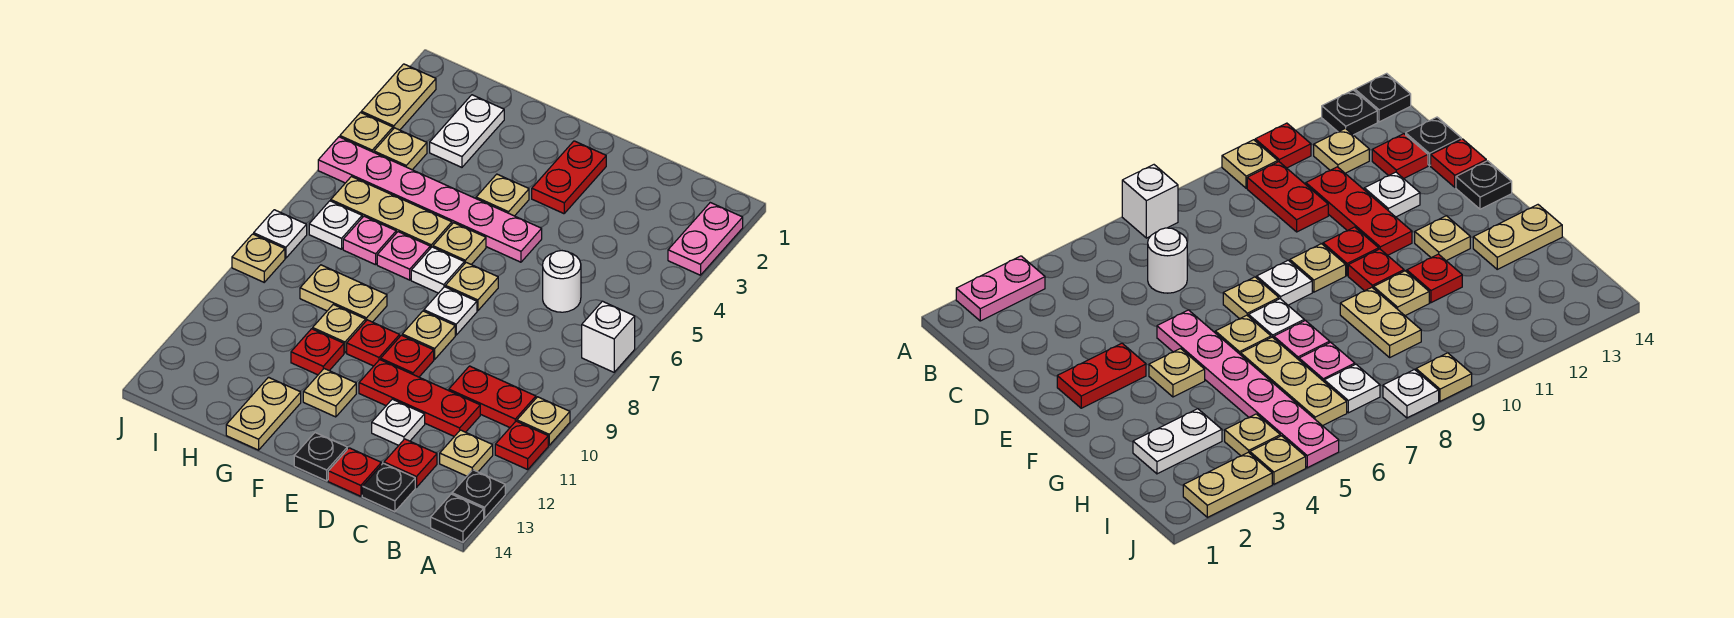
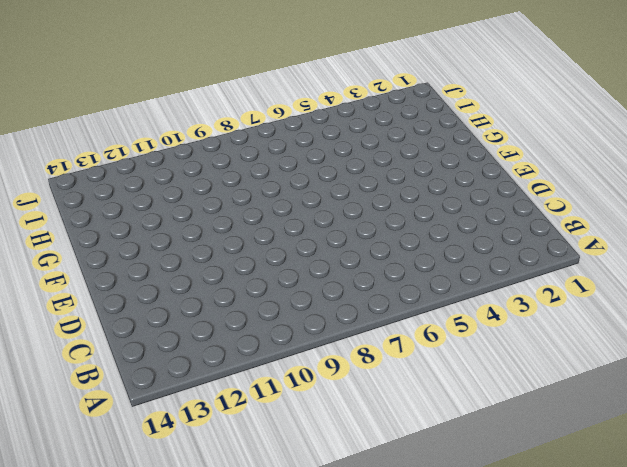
none -> pink plate A2:A3 level 1
none -> white brick A7 level 1
none -> tan plate A10 level 1
none -> red plate A11 level 1

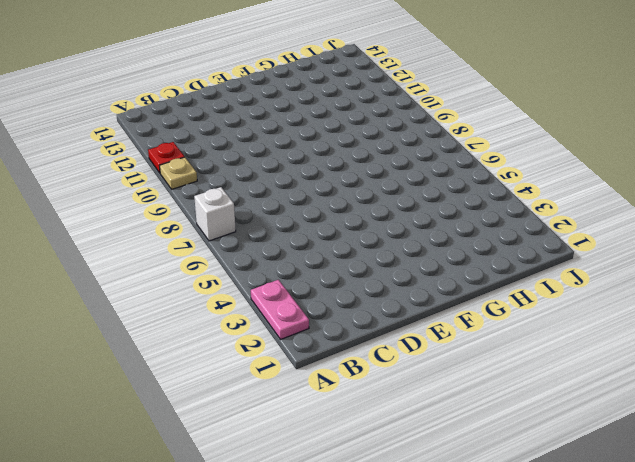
none -> black plate A13 level 1
none -> black plate A14 level 1
none -> red plate B10:C10 level 1
none -> tan plate B12 level 1

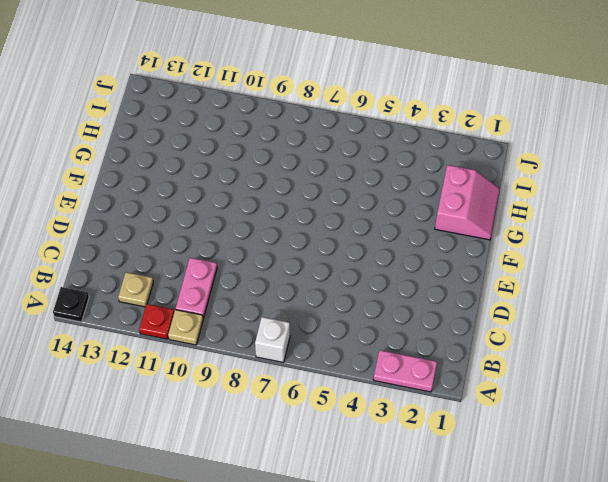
pink plate B10:C10 level 1 -> red plate B10:C10 level 1
pink slope G1:H2 level 1 top 2 -> white plate H2:H3 level 1
none -> black plate A13 level 1
none -> white round brick C6 level 1
none -> red plate C11:E11 level 1
none -> red plate C13 level 1

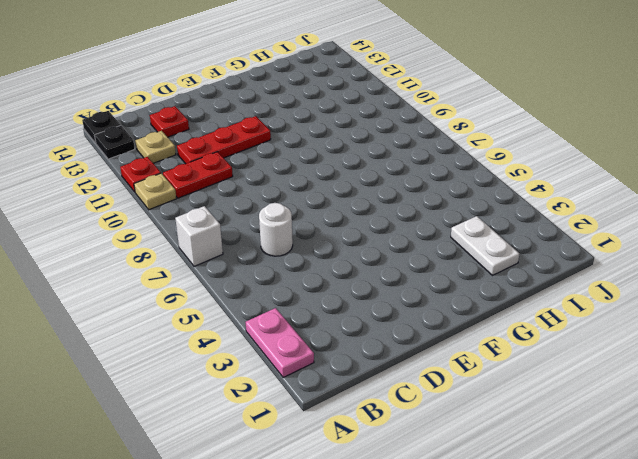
none -> black plate C14 level 1
none -> white plate D12 level 1
none -> red plate D14 level 1
none -> red plate E2:E3 level 1

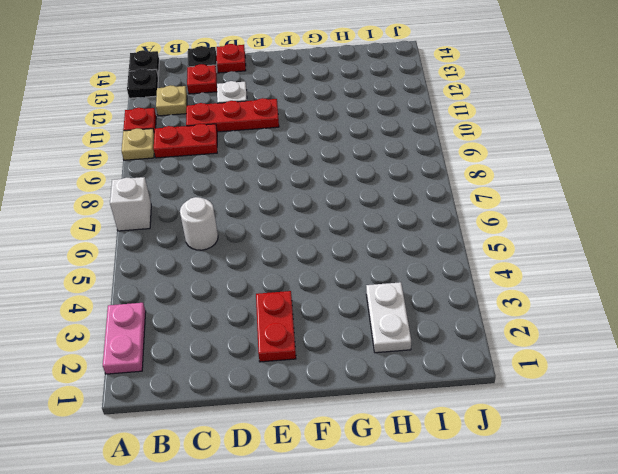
none -> pink plate E5:J5 level 1
none -> tan plate E7 level 1
none -> white plate E8 level 1
none -> tan plate E9 level 1

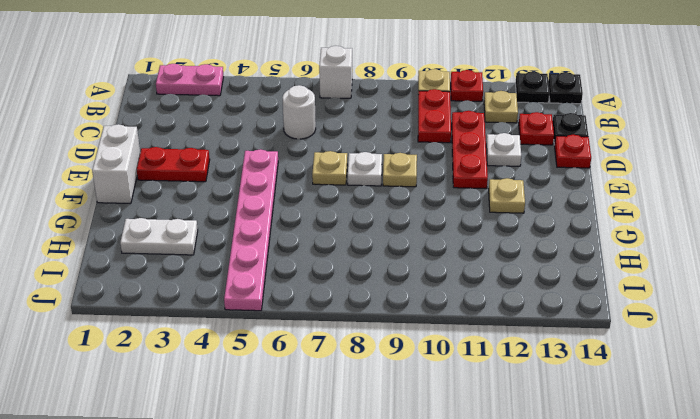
white brick E1:F1 level 1 -> none
none -> red plate E10 level 1
none -> black plate E14 level 1
none -> tan plate F4 level 1
none -> tan plate F6 level 1

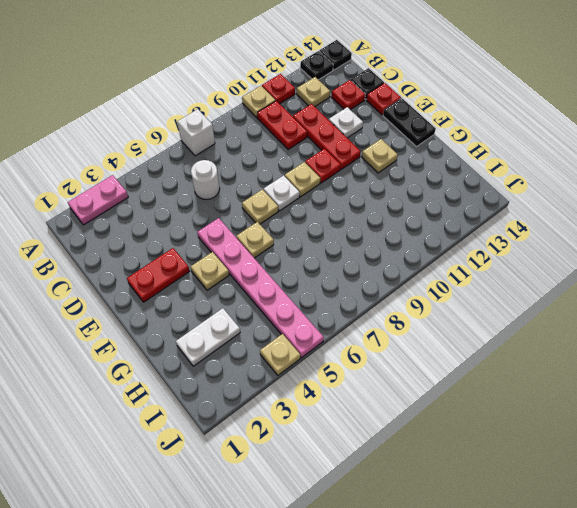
black plate E14:F14 level 1 -> black plate E14 level 1
none -> white plate F7 level 1
none -> red plate F10 level 1
none -> tan plate G6:I6 level 1
none -> pink plate G7 level 1

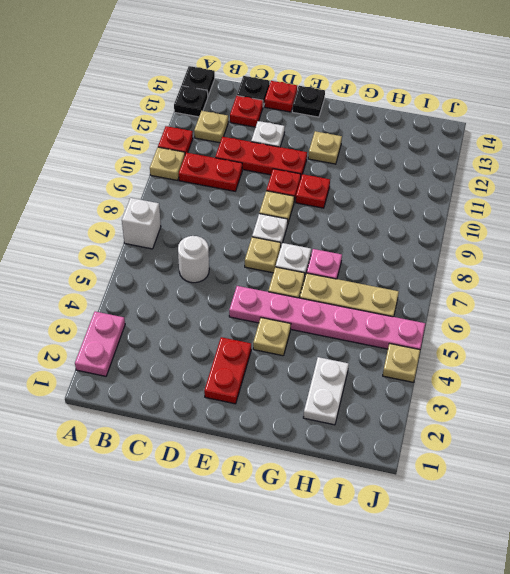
none -> tan plate G9:H9 level 1
none -> tan plate G10 level 1
none -> red plate G11 level 1
none -> tan plate G13:G14 level 1

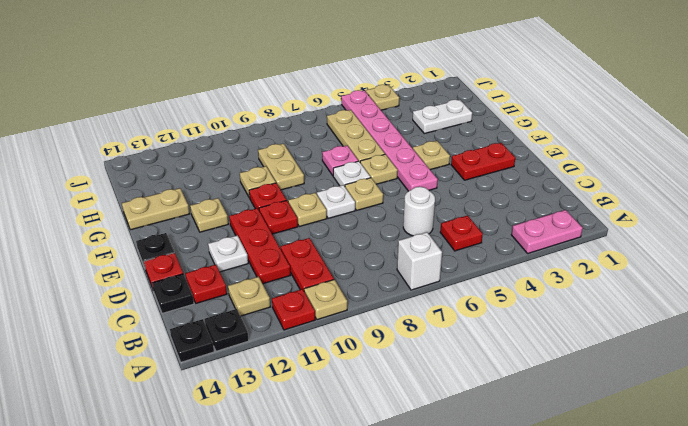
red plate B5 level 1 -> red plate G11 level 1
none -> pink plate H7 level 1
none -> tan plate I4 level 1
none -> white plate I7 level 1
none -> tan plate J2:J3 level 1

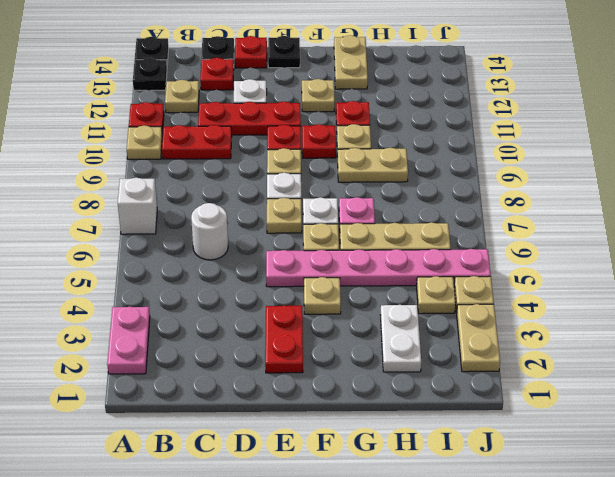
none -> pink plate H7 level 1
none -> white plate I7 level 1
none -> white plate J8 level 1
none -> tan plate J9 level 1

